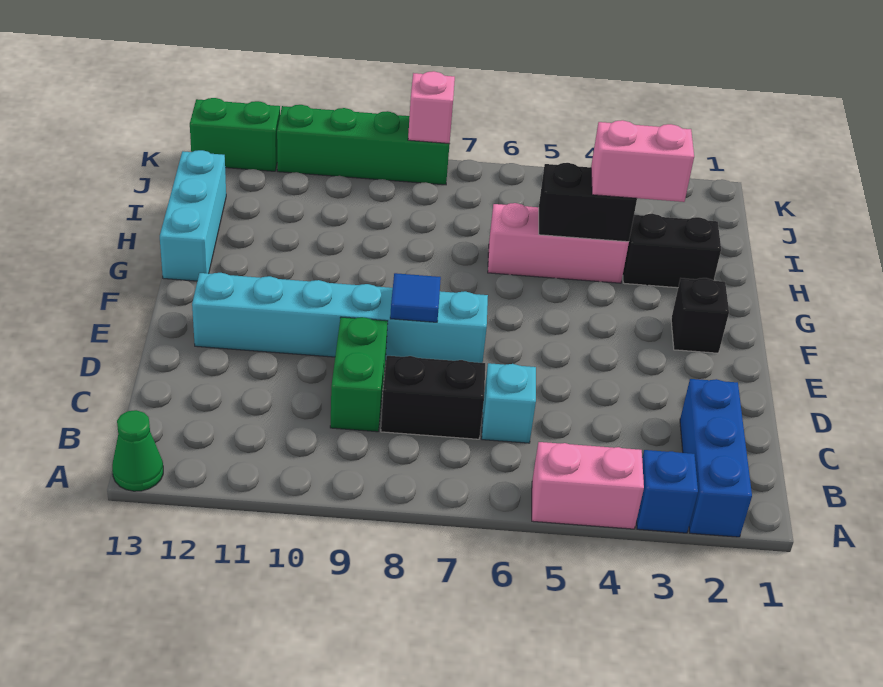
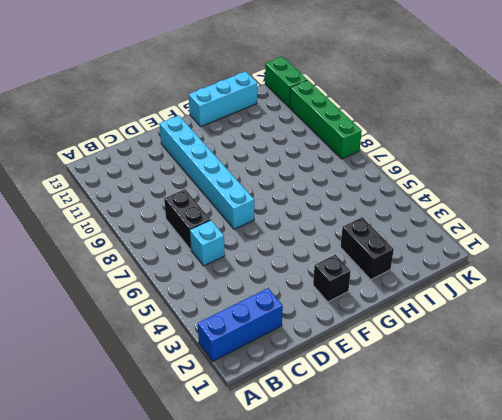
none -> blue brick A3 level 1
none -> pink brick A4:A5 level 1
none -> green cone A13 level 1

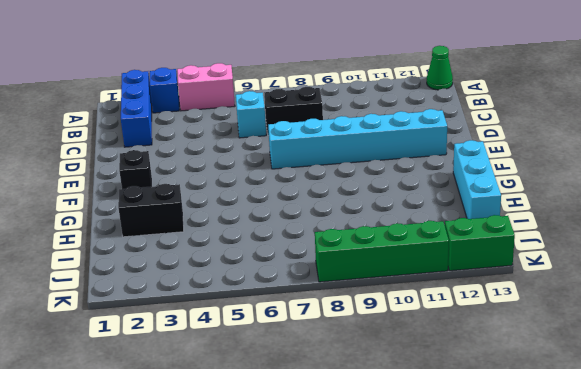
none -> green brick C9:D9 level 1
none -> pink brick H4:H6 level 1
none -> blue tile E8 level 2

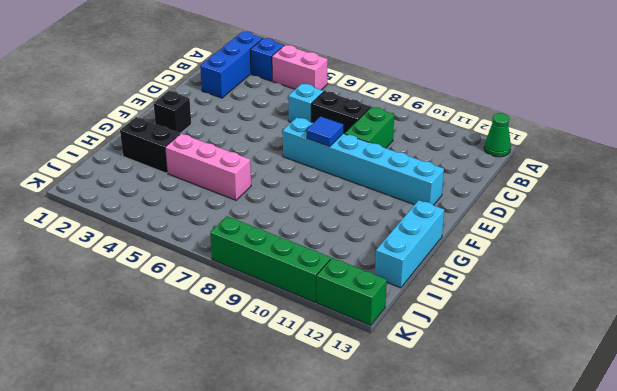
none -> black brick H4:H5 level 2
none -> pink brick K8 level 2
none -> pink brick H3:H4 level 3

